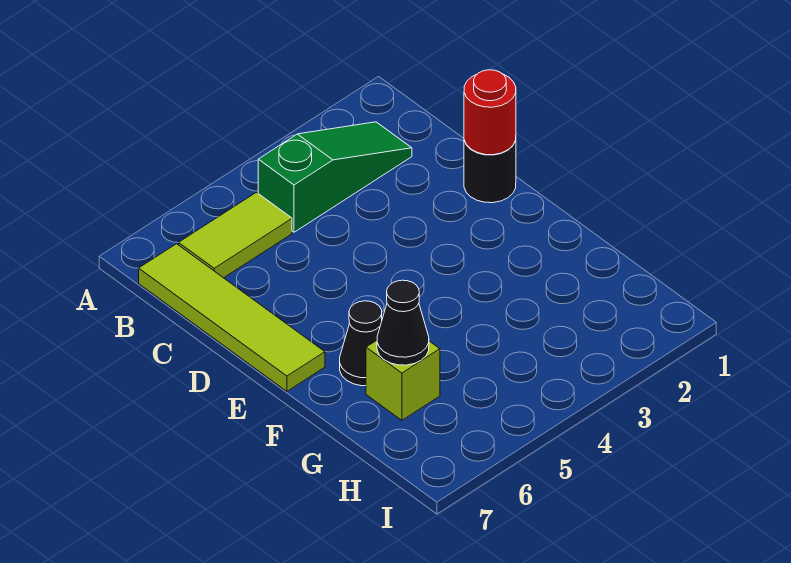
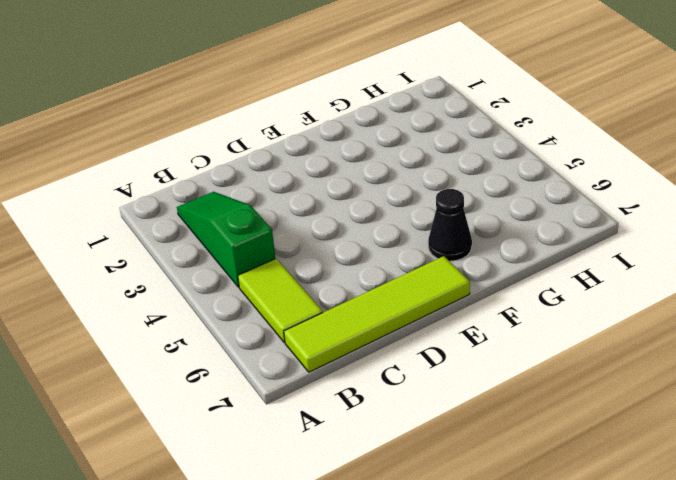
none -> black round brick D1 level 1
none -> lime brick G6 level 1

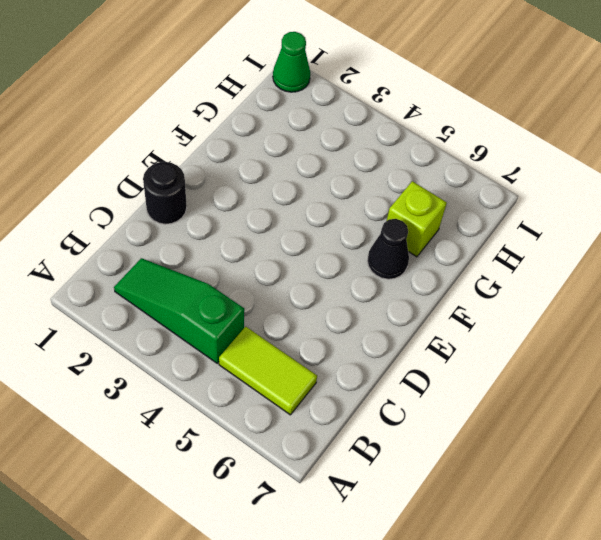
green cone I1 level 1 -> none
none -> lime tile B7:E7 level 1
none -> red round brick D1 level 2

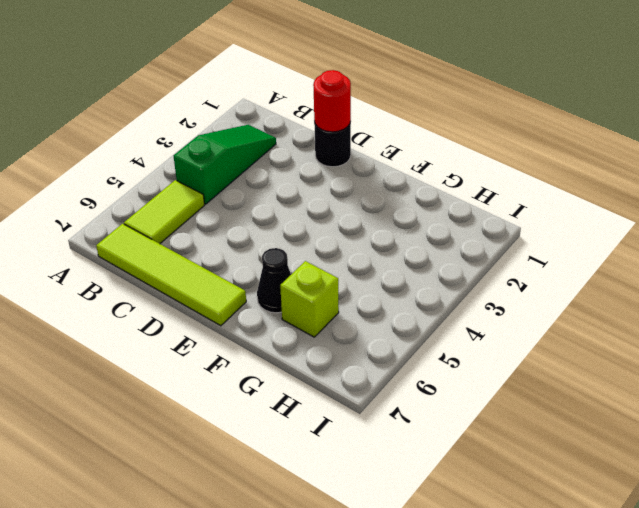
none -> black cone G6 level 2

